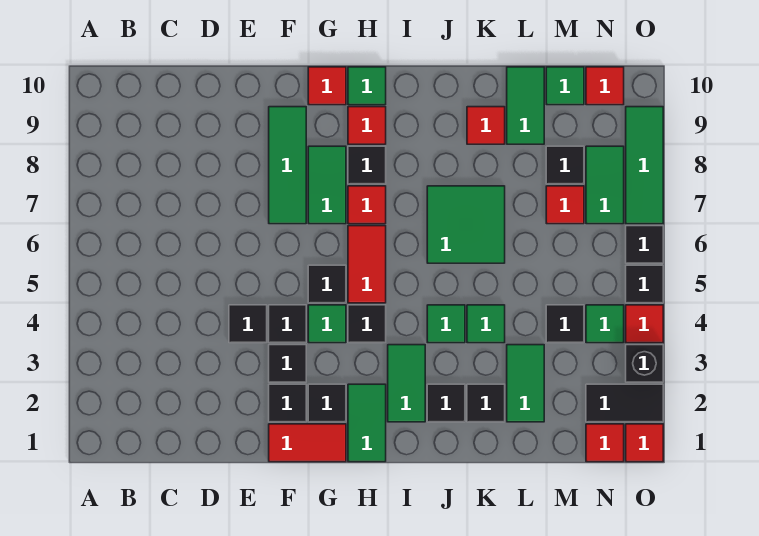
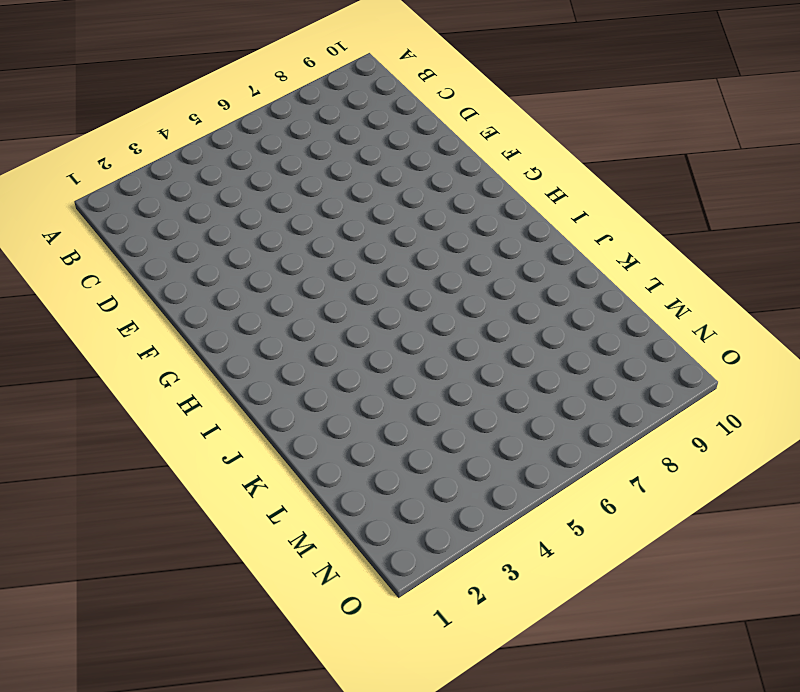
none -> black tile E4 level 1
none -> red tile F1:G1 level 1
none -> black tile F2 level 1
none -> black tile F3 level 1

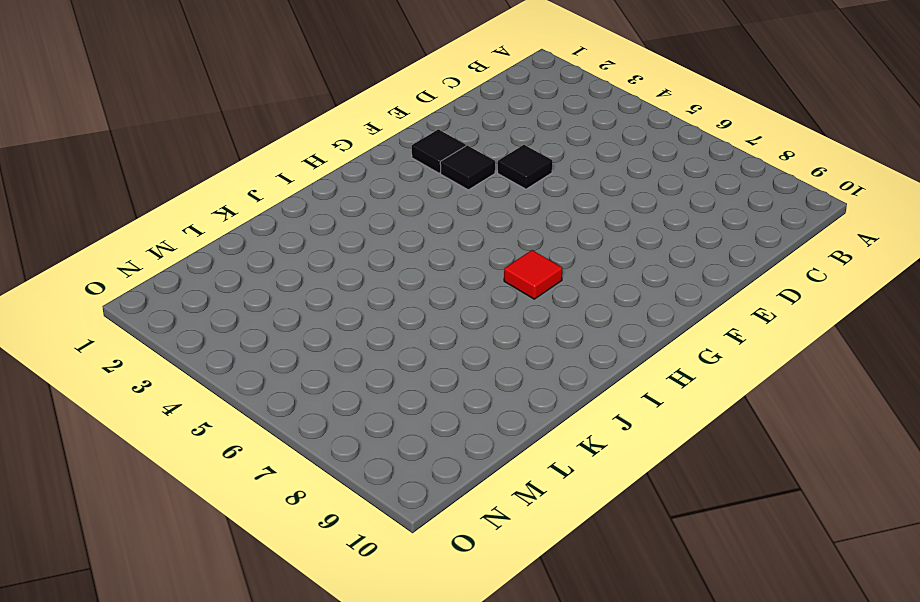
none -> red tile F1:G1 level 1
none -> black tile F4 level 1
none -> green tile F7:F9 level 1
none -> black tile G2 level 1

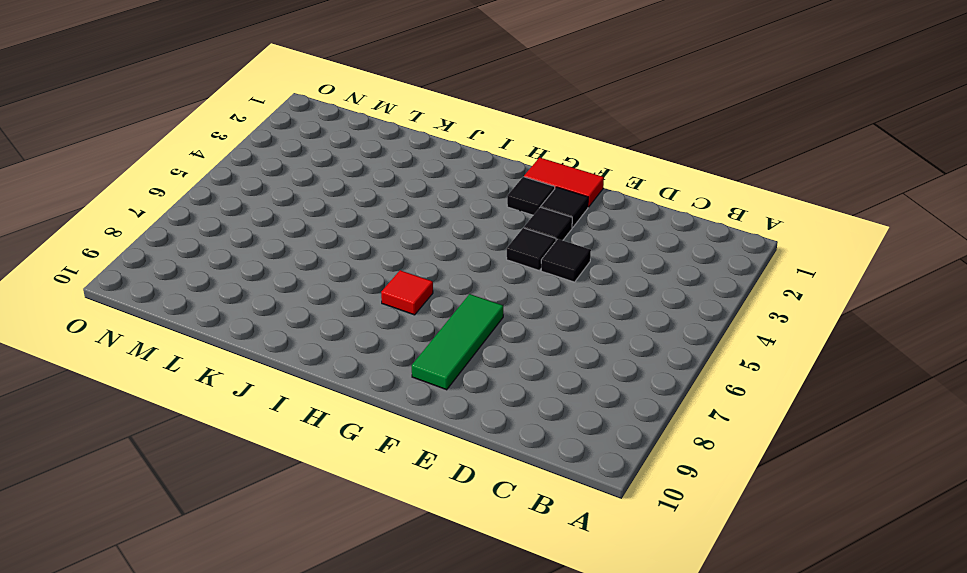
none -> green tile G4 level 1
none -> black tile G5 level 1
none -> green tile G7:G8 level 1
none -> red tile G10 level 1

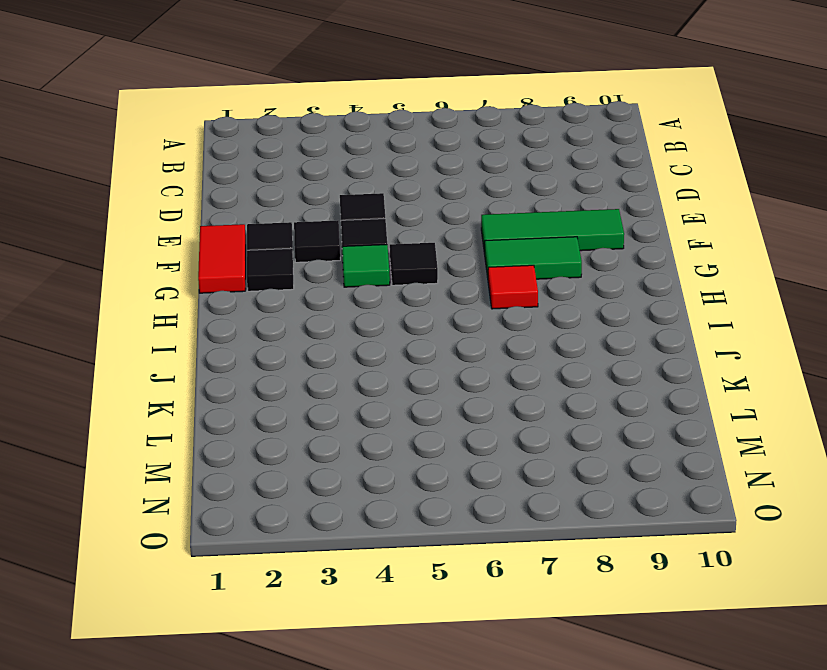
none -> red tile G10 level 1
none -> green tile H1:H2 level 1
none -> black tile H4 level 1
none -> red tile H5:H6 level 1

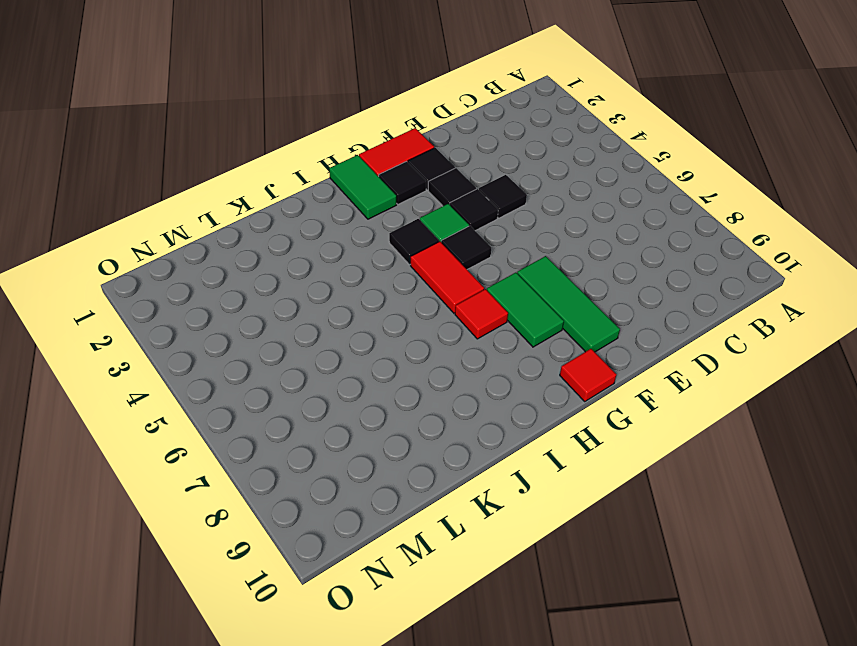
none -> black tile H8 level 1
none -> red tile H9 level 1
none -> green tile H10 level 1
none -> green tile I2:I3 level 1

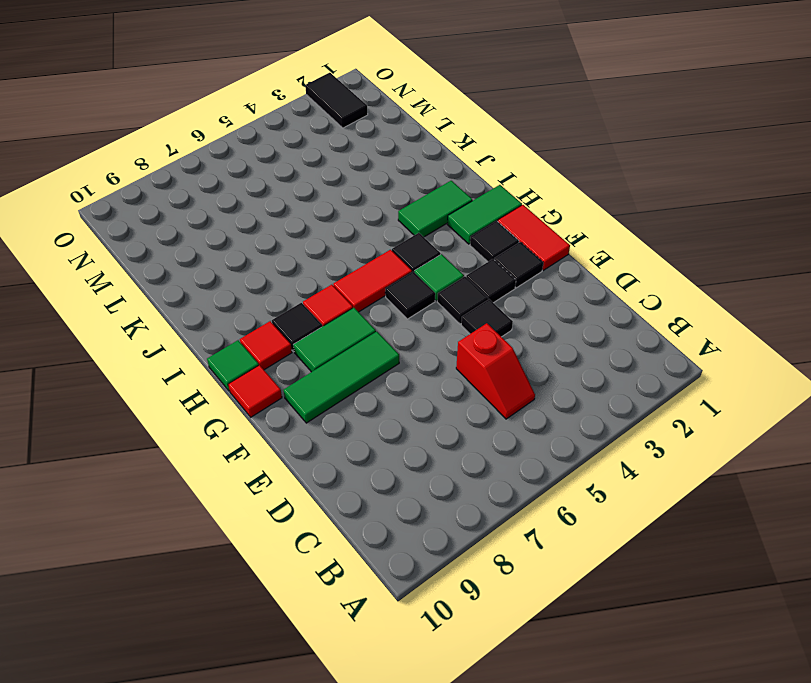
red slope C5:D5 level 1 top D -> none
none -> black tile J2 level 1
none -> green tile J4 level 1
none -> green tile J6:K7 level 1
none -> black tile K2 level 1

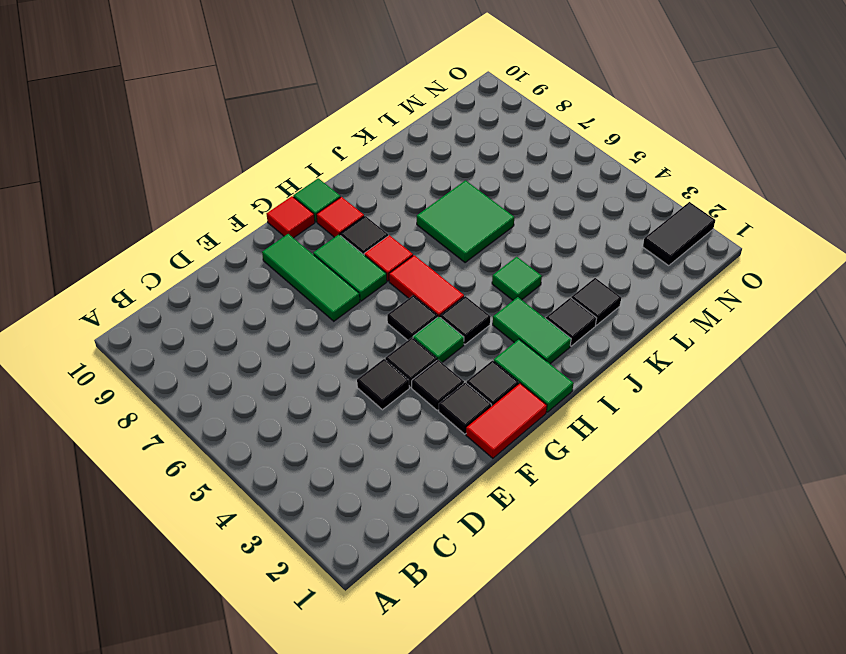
none -> green tile K4 level 1
none -> red tile K9 level 1
none -> green tile L2:L3 level 1
none -> green tile L9:L10 level 1

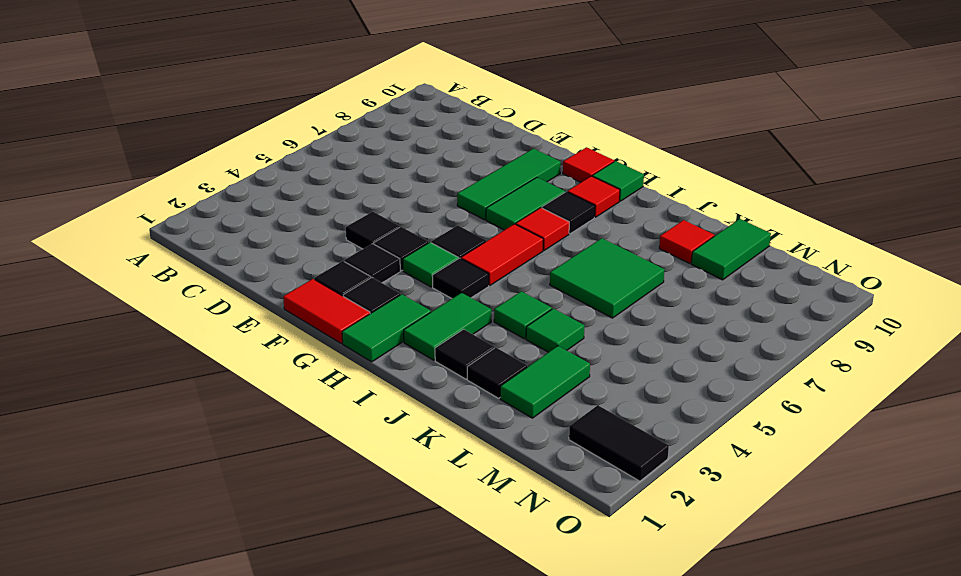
none -> black tile M4 level 1
none -> red tile M7 level 1
none -> black tile M8 level 1
none -> green tile M10 level 1

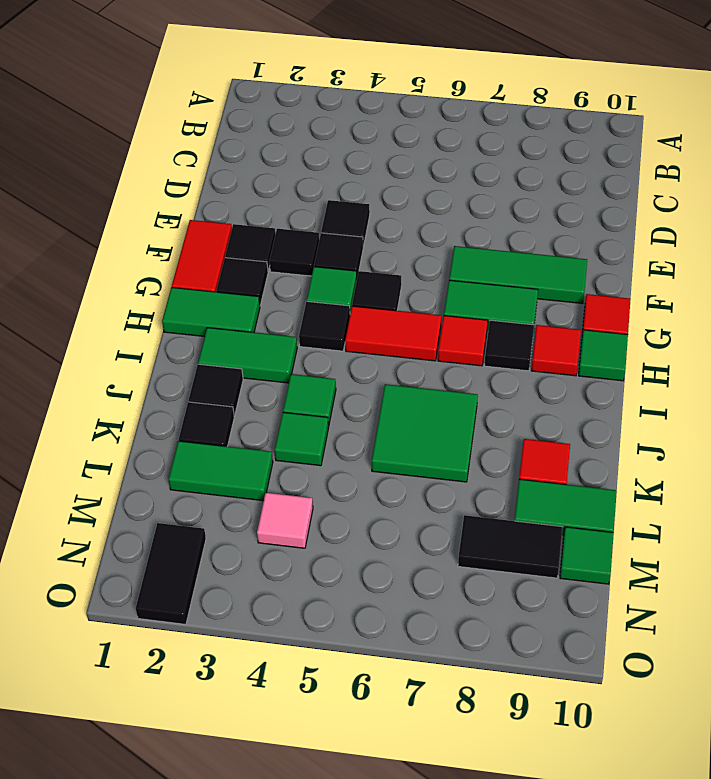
pink tile M4 level 1 -> black tile M4 level 1
black tile M8:M9 level 1 -> black tile M8 level 1
none -> red tile M7 level 1
none -> red tile N1 level 1
none -> green tile N4 level 1
none -> green tile N7:N8 level 1

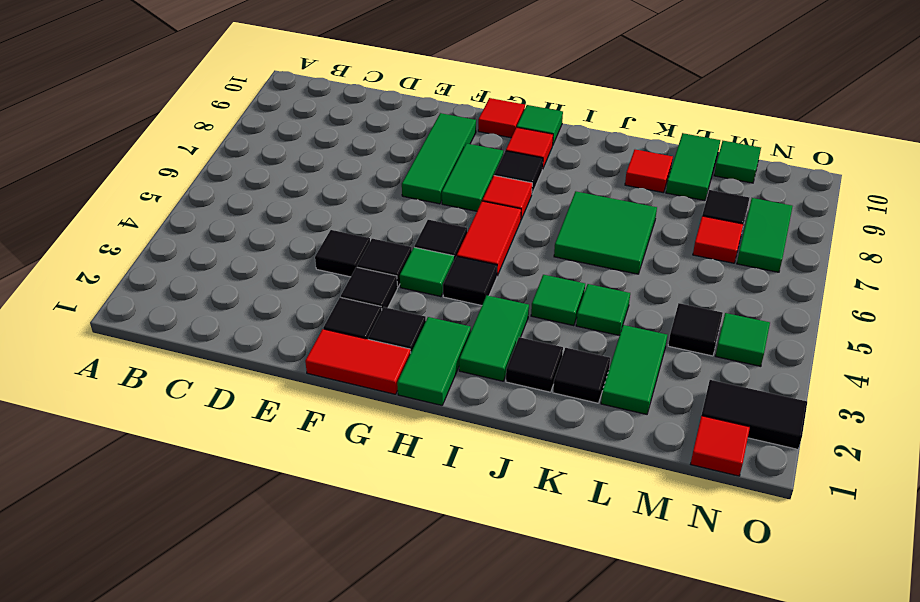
none -> red tile N10 level 1
none -> red tile O1 level 1
none -> black brick O3 level 1
none -> red tile O4 level 1

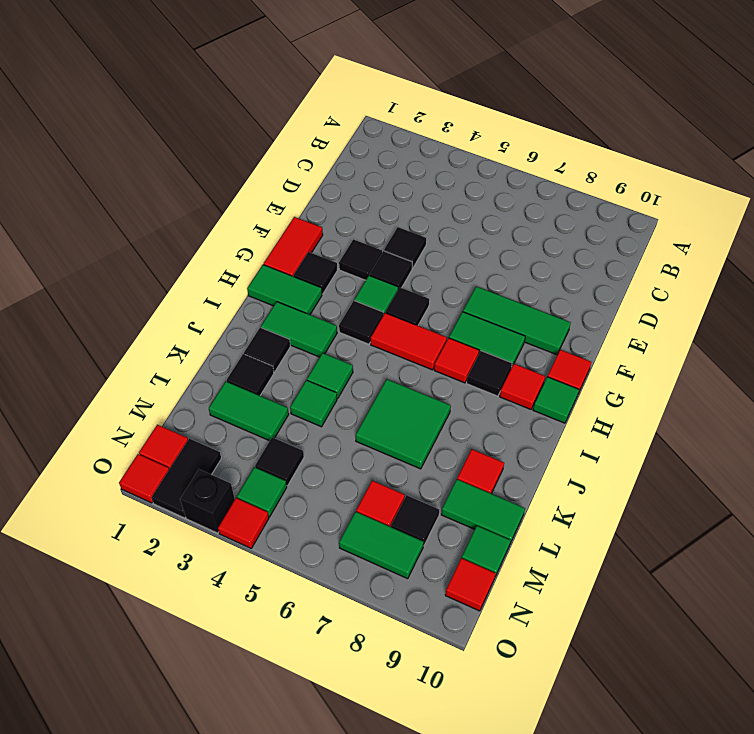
none -> black tile F2 level 1
none -> black tile O5 level 1
none -> black tile O6 level 1
none -> green tile O7:O9 level 1

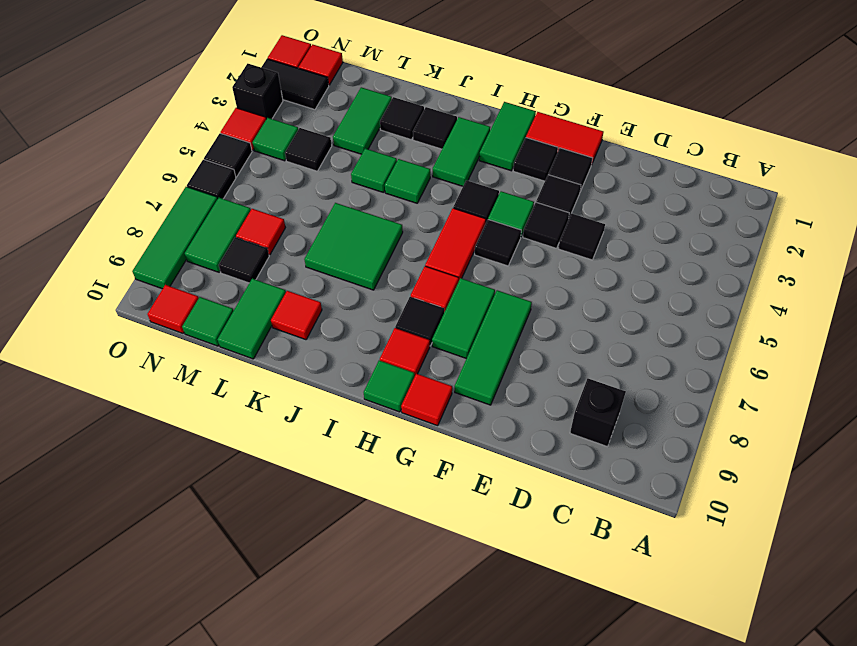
black brick C9 level 1 -> none

